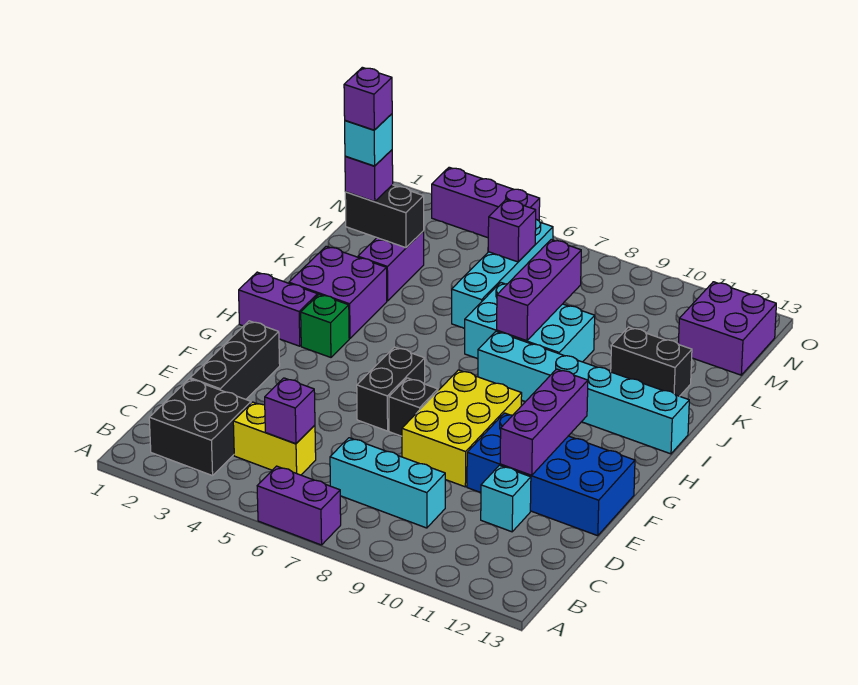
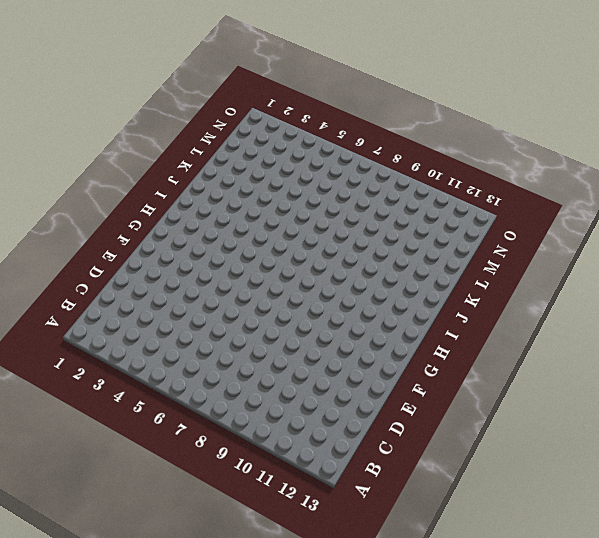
none -> purple brick A6:A7 level 1
none -> black brick B2:C3 level 1
none -> yellow brick C4:C5 level 1

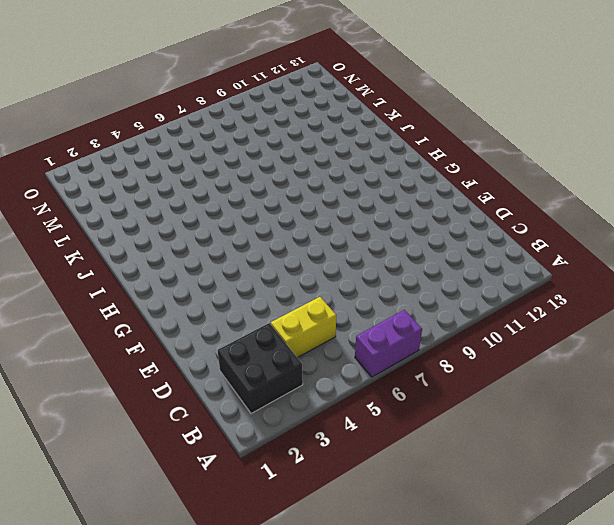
none -> cyan brick C7:C9 level 1
none -> black brick D2:F2 level 1
none -> cyan brick D11 level 1

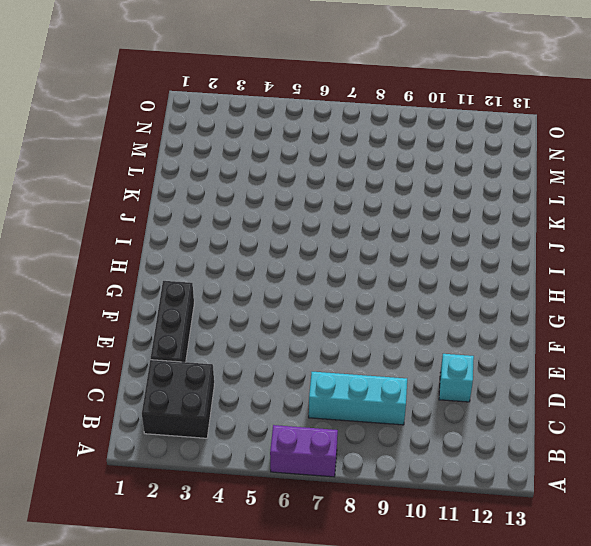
none -> yellow brick C4:C5 level 1
none -> yellow brick E8:G9 level 1
none -> blue brick E10:F13 level 1

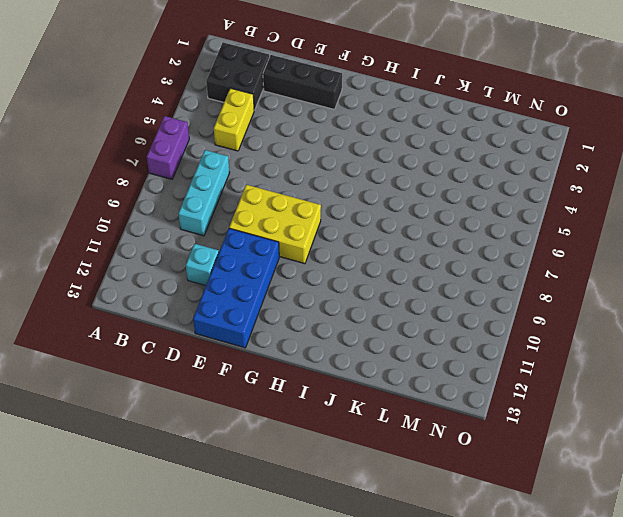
none -> black brick F6:G6 level 1
none -> black brick F7 level 1
none -> purple brick H1:H2 level 1

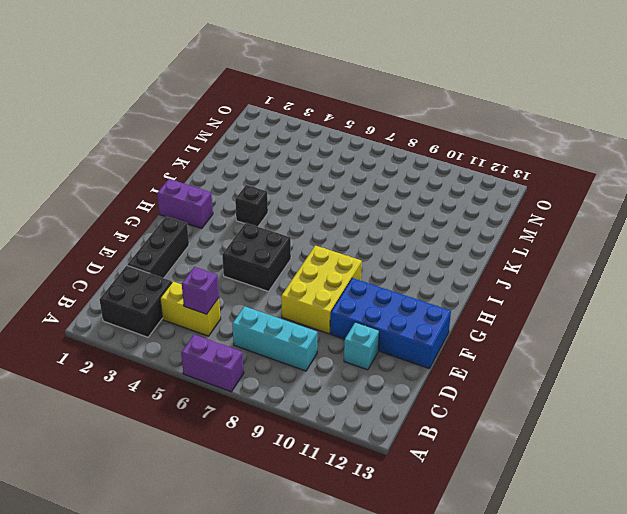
black brick F5:G6 level 1 -> black brick F6:G6 level 1
black brick I4 level 1 -> black brick F7 level 1
none -> green brick H3 level 1
none -> purple brick I2:J3 level 1
none -> cyan brick I8:I13 level 1

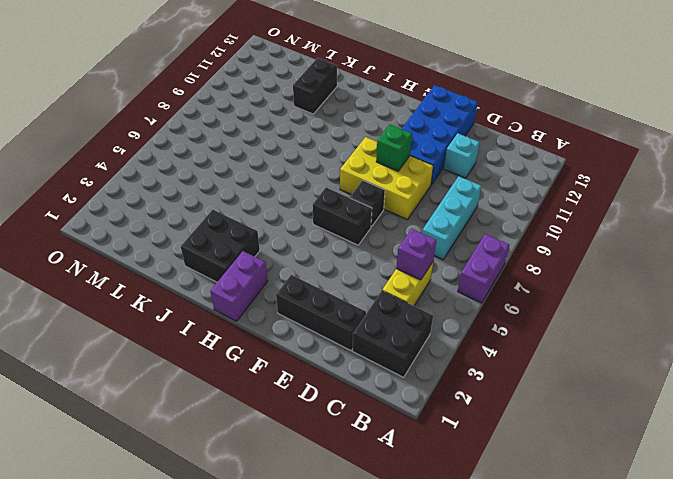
green brick F9 level 2 -> green brick H3 level 1
black brick I2:J3 level 1 -> purple brick I2:J3 level 1
none -> cyan brick I8:I13 level 1
none -> cyan brick J7:K9 level 1
none -> purple brick K3:L3 level 1

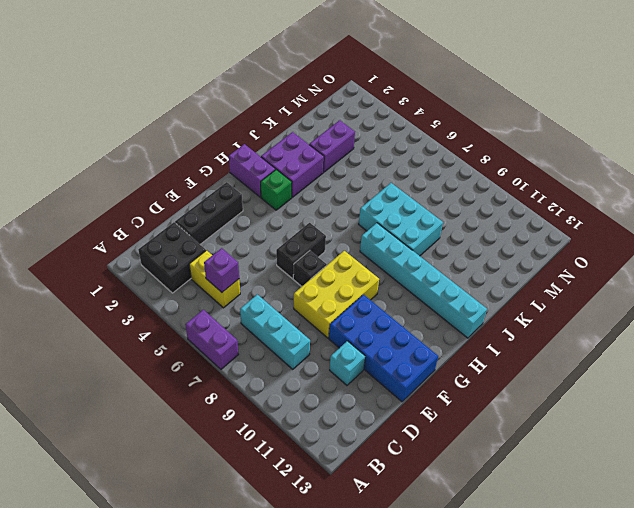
none -> cyan brick K6:N6 level 1
none -> black brick K11:K12 level 1
none -> purple brick M12:N13 level 1

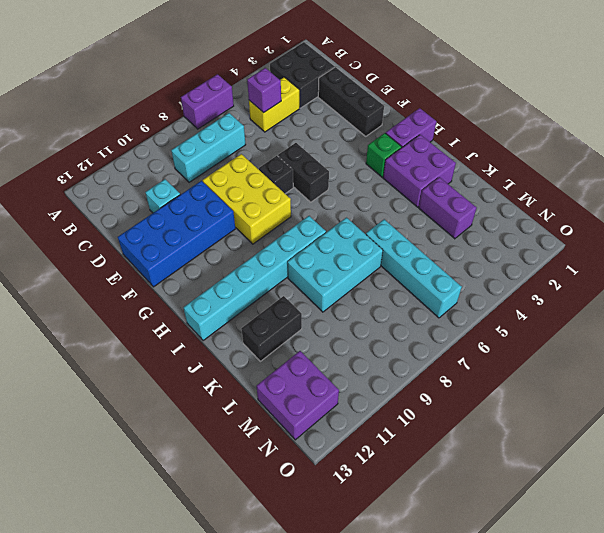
none -> purple brick O3:O5 level 1
none -> purple brick E11:G11 level 2
none -> purple brick J8:L8 level 2

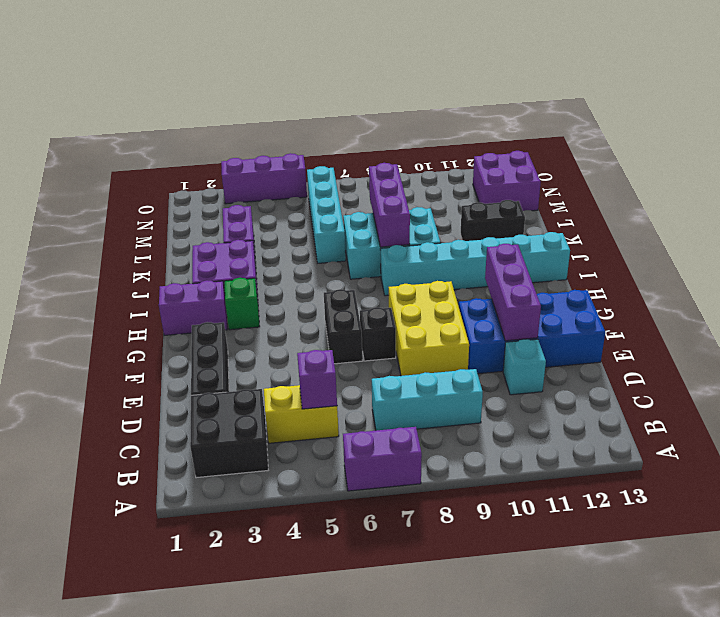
none -> black brick L2:L3 level 2
none -> purple brick M6 level 2
none -> purple brick L2 level 3

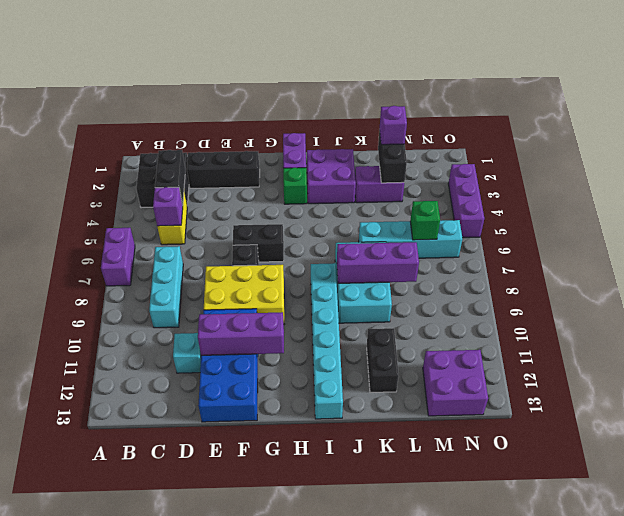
black brick C3:C4 level 2 -> none
green brick M6 level 2 -> purple brick M6 level 2
none -> cyan brick L2 level 4
none -> purple brick L2 level 5

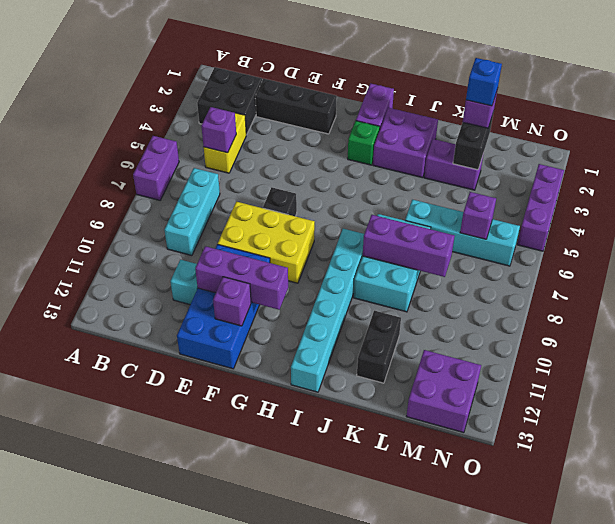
purple brick F12 level 2 -> purple brick L2 level 5
blue brick L2 level 4 -> cyan brick L2 level 4
none -> black brick F6:G6 level 1

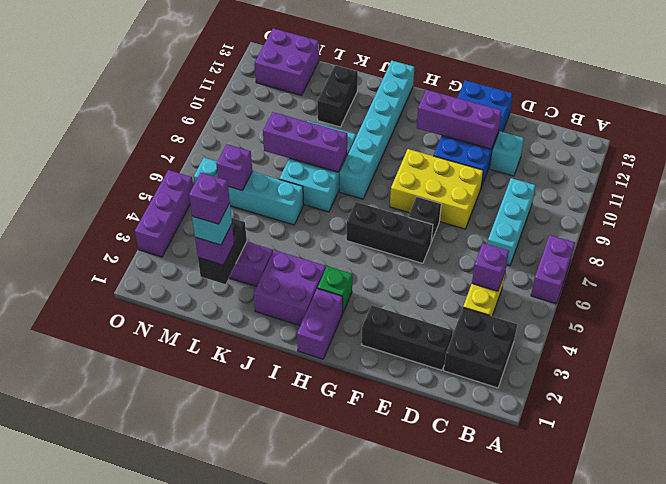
black brick F6:H6 level 1 -> black brick F6:G6 level 1

